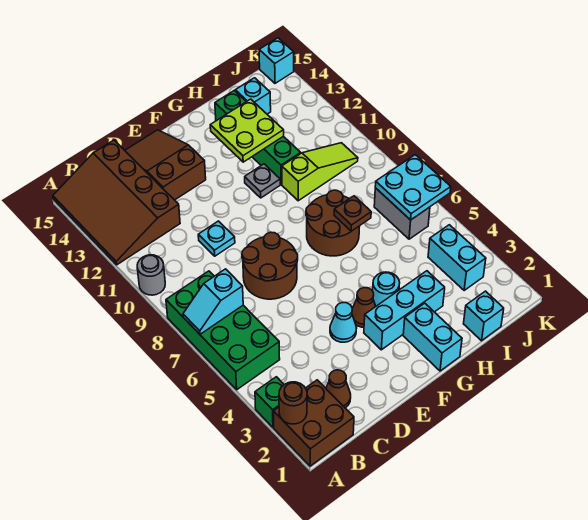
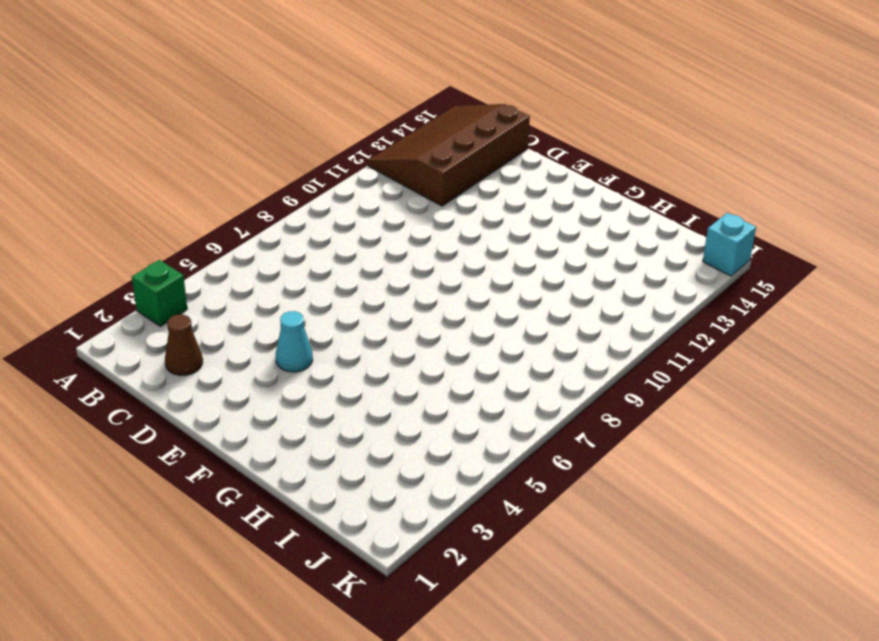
none -> brown brick A1:B2 level 1
none -> green brick A5:B8 level 1
none -> grey round brick A10 level 1

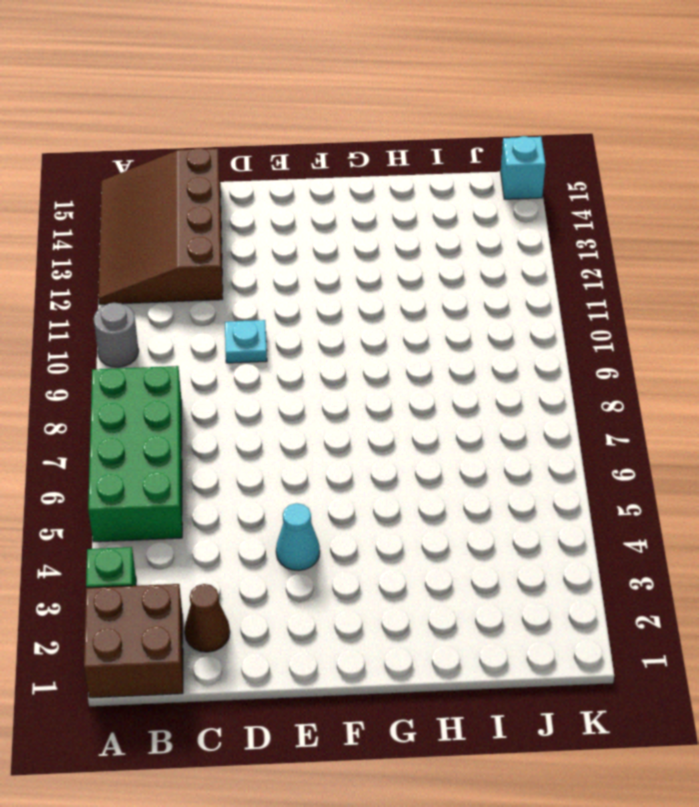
none -> brown round brick D7:E8 level 1
none -> brown slope D13:E15 level 1 top 13
none -> cyan brick F3:H3 level 1

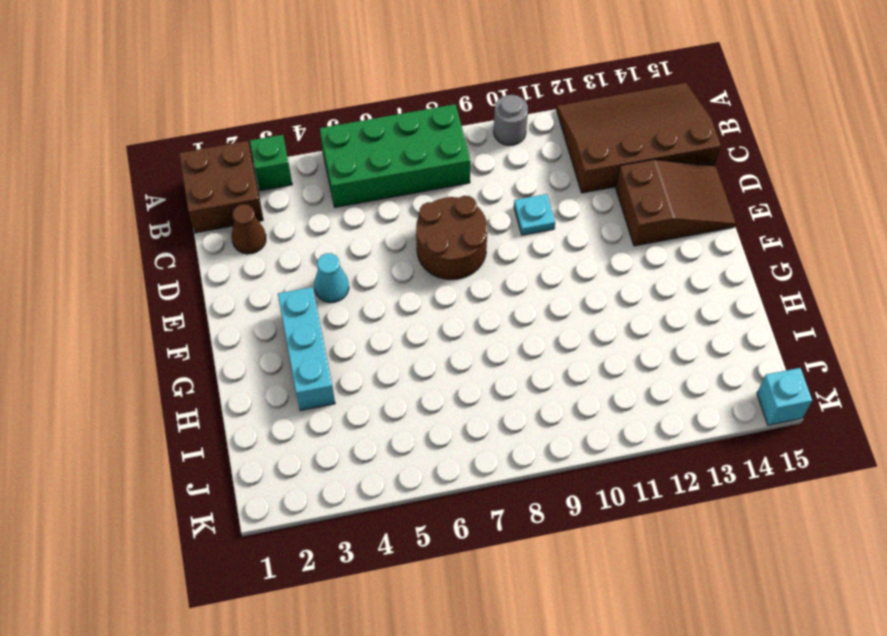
none -> brown cone F4 level 1
none -> cyan brick G1:G2 level 1
none -> cyan round brick G4 level 1

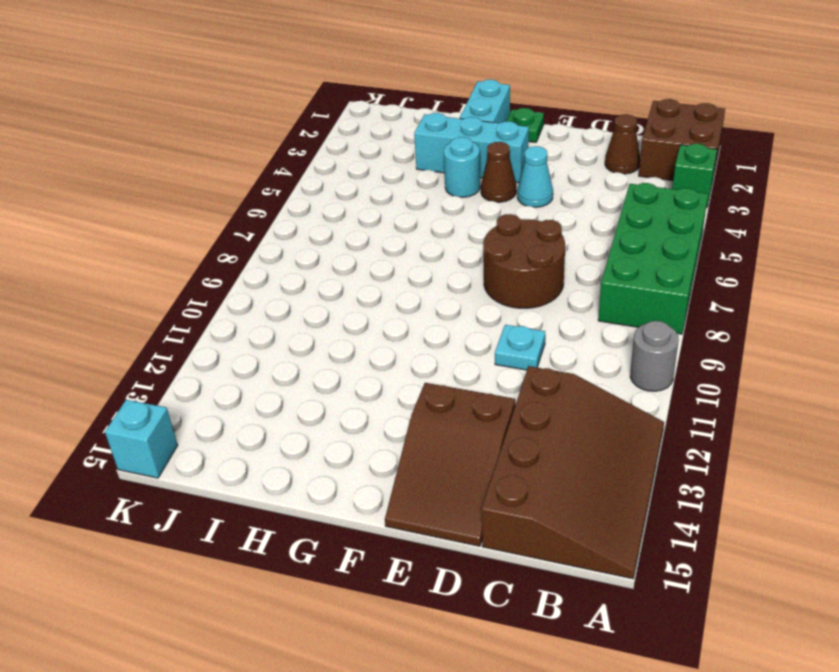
green plate F1 level 1 -> none
none -> brown round brick G7:H8 level 1
none -> grey plate G11 level 1
none -> lime slope H10:J10 level 1 top H

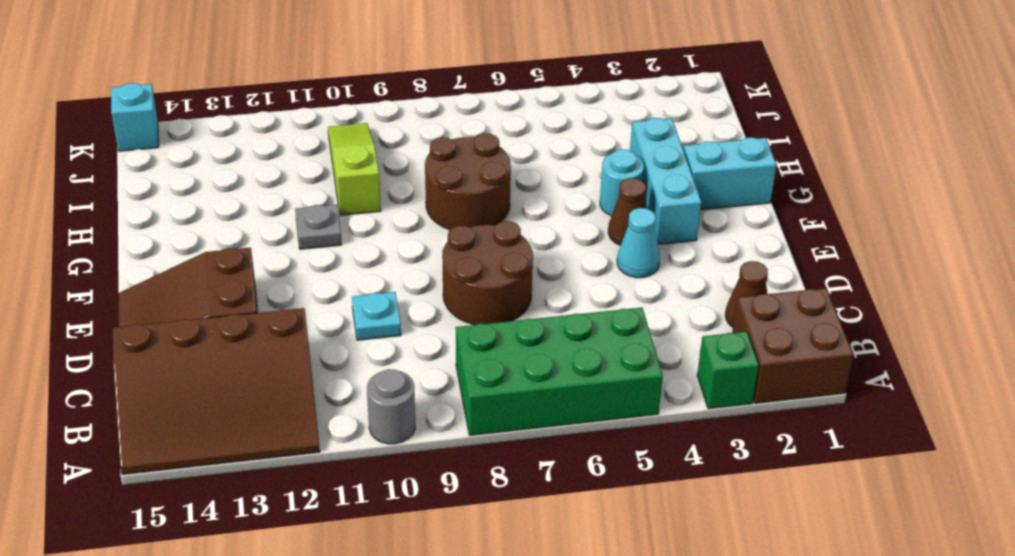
none -> green brick H11:H14 level 1
none -> cyan brick I1 level 1
none -> cyan brick I14 level 1

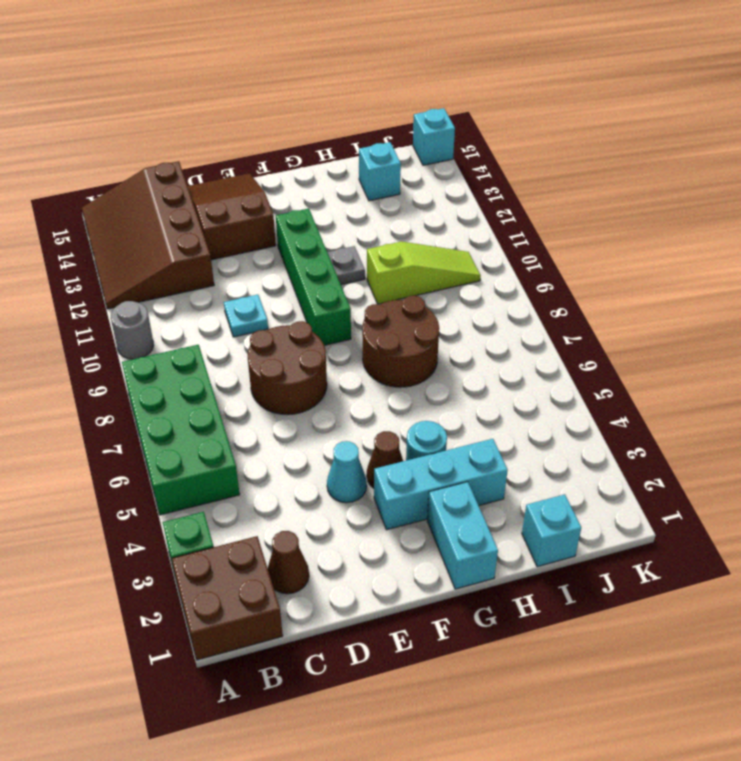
green brick F9:F12 level 1 -> green brick H11:H14 level 1
none -> cyan brick J3:J4 level 1
none -> grey brick J6:J7 level 1
none -> brown round brick A2 level 2

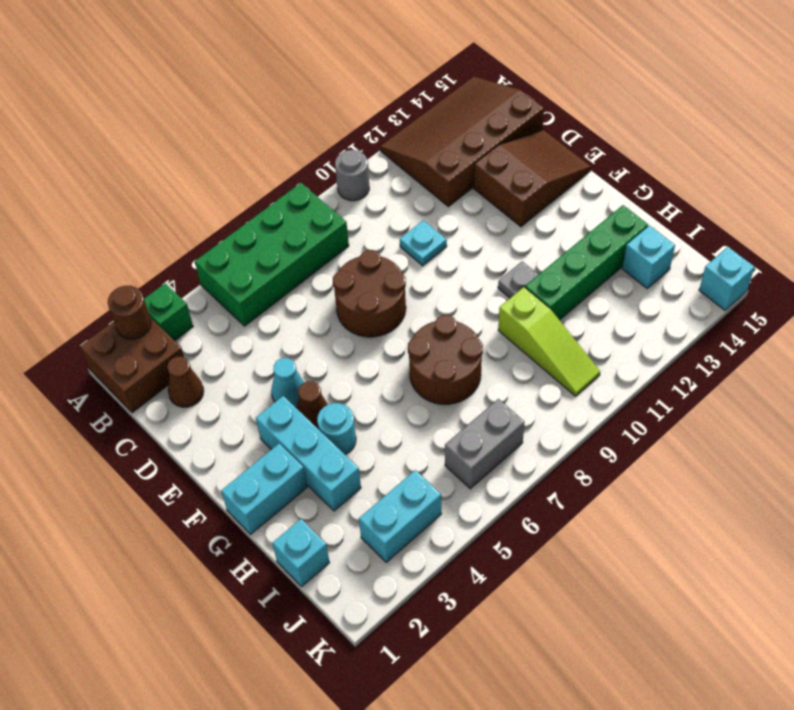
none -> cyan slope A7:B7 level 2 top B
none -> lime plate G12:H13 level 2
none -> brown plate H7 level 2

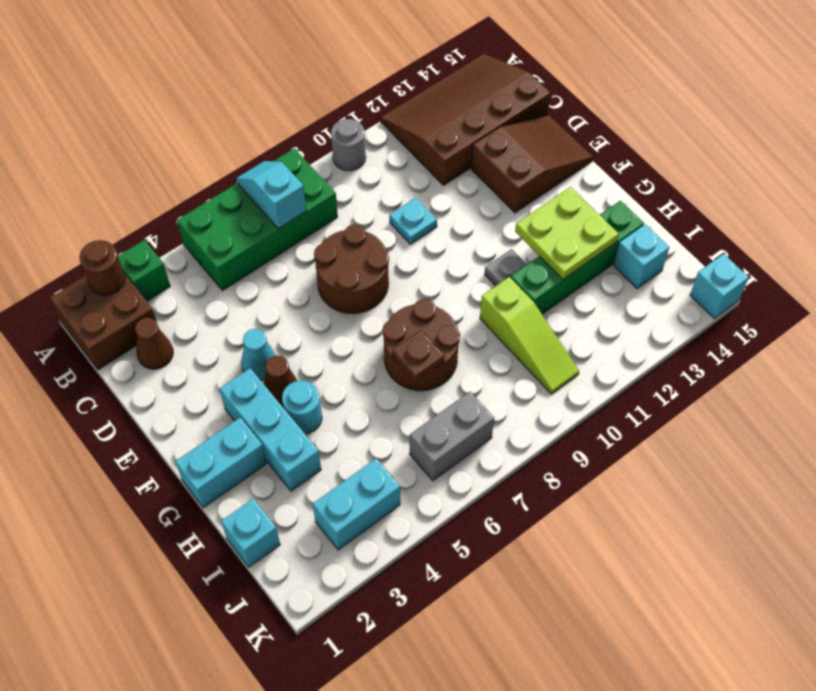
none -> cyan plate J6:K7 level 2

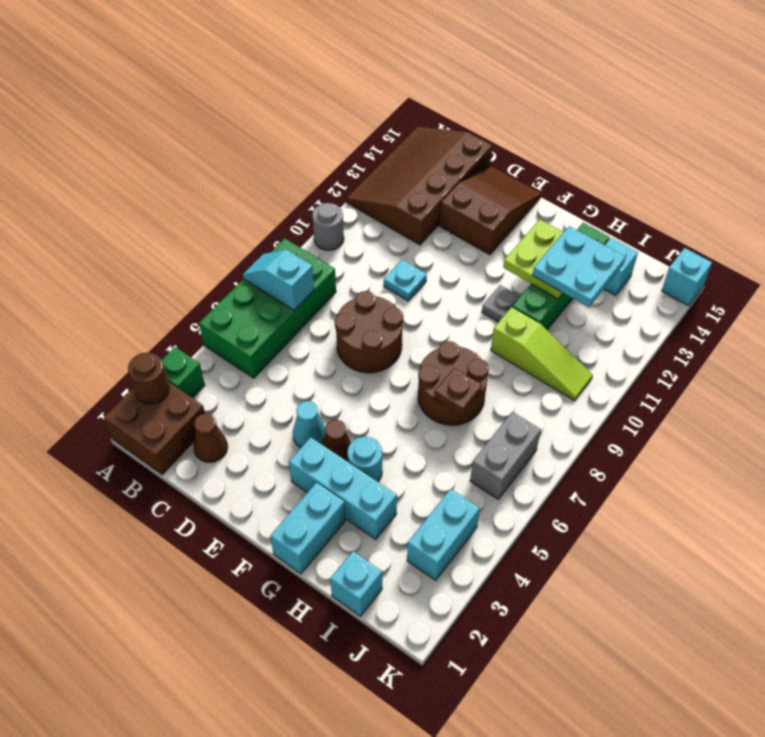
cyan plate H12:I13 level 3 -> cyan plate J6:K7 level 2

